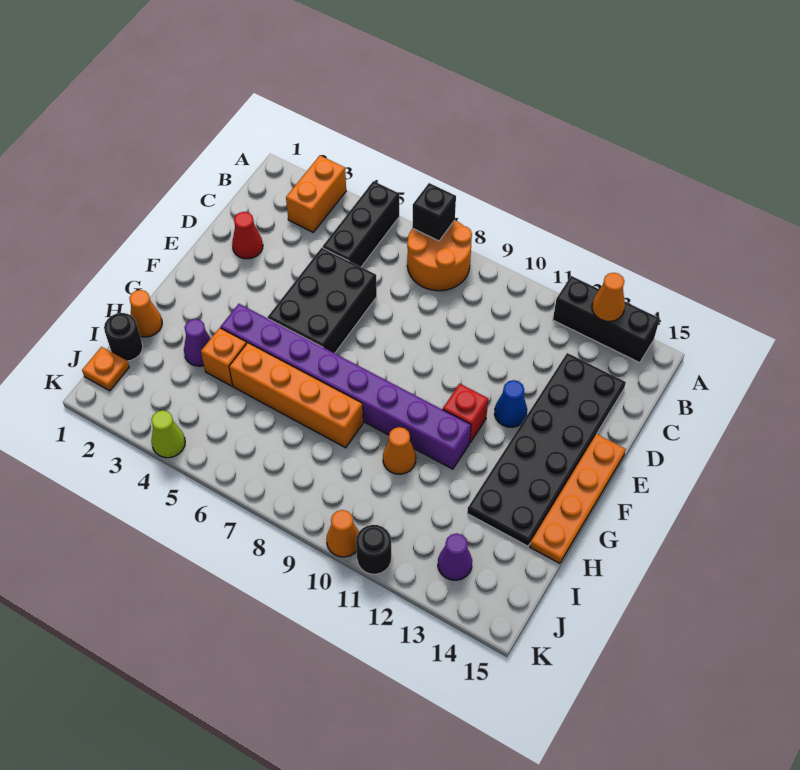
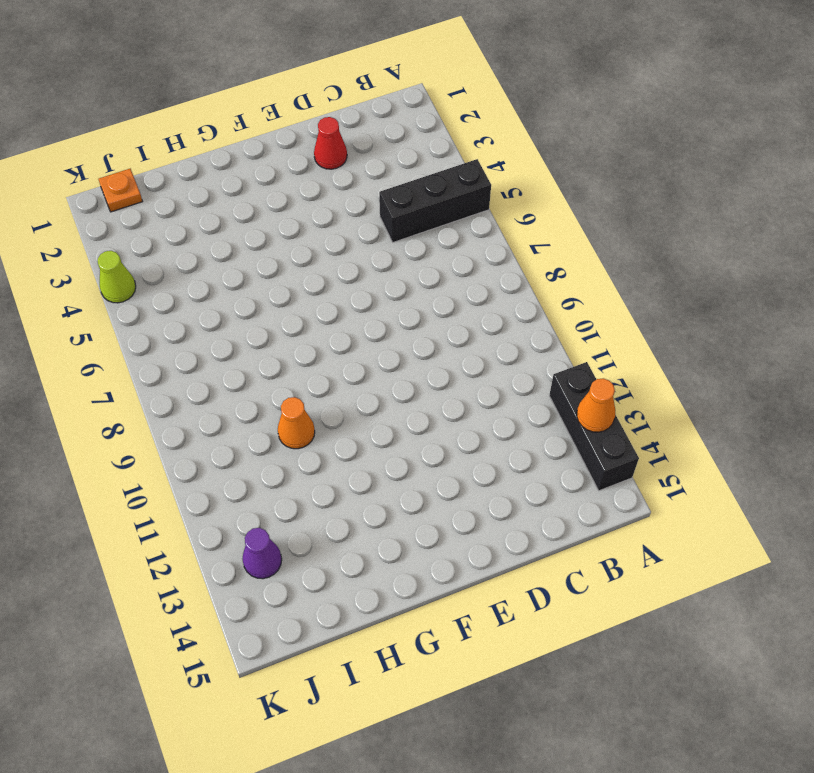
none -> orange brick A3:B3 level 1
none -> orange round brick A7:B8 level 1
none -> black plate C13:H14 level 1

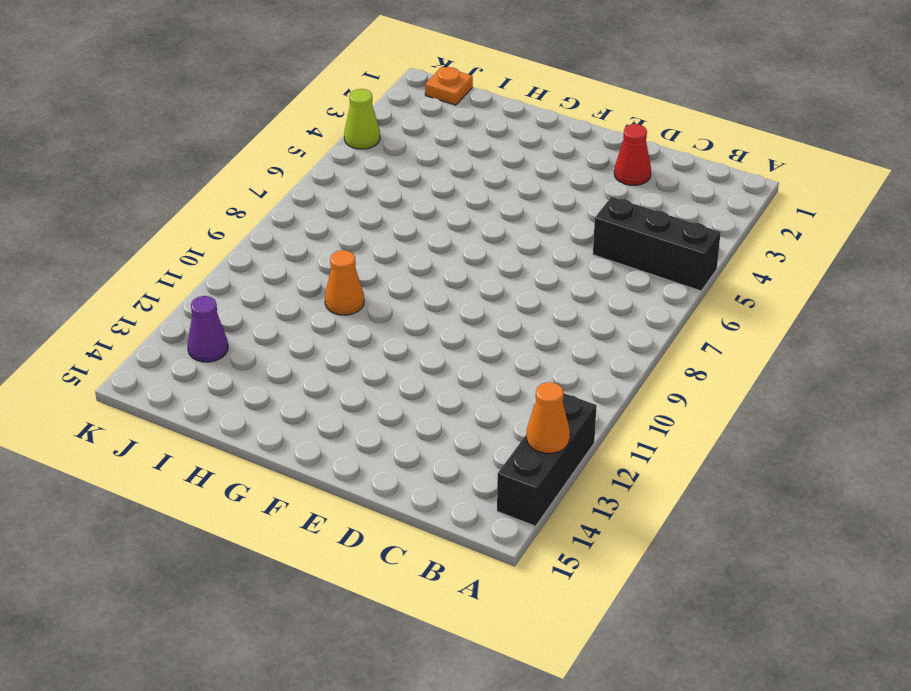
none -> orange brick A3:B3 level 1
none -> orange round brick A7:B8 level 1
none -> black plate C13:H14 level 1

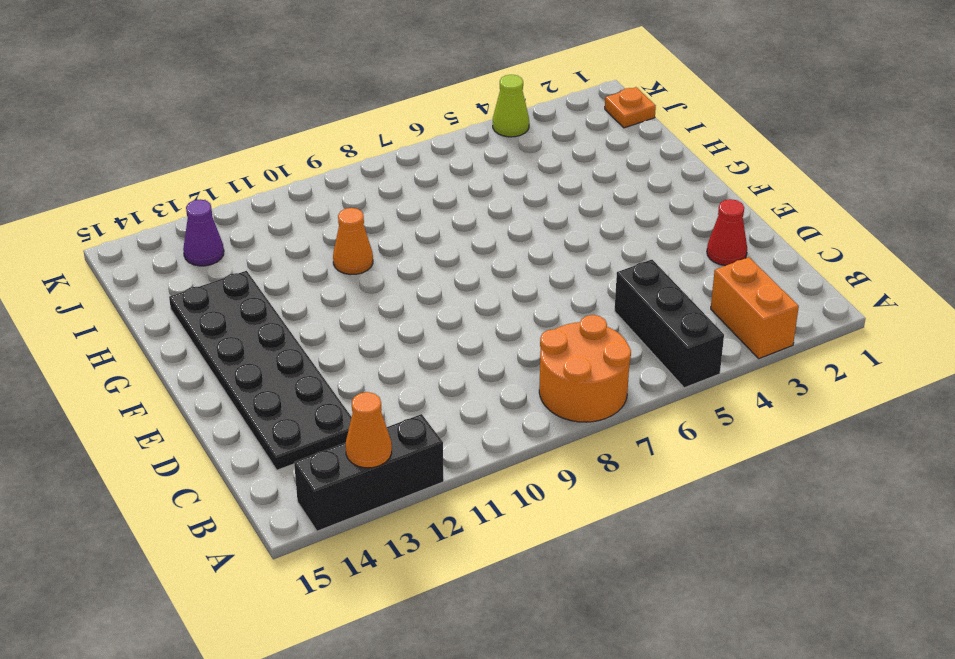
none -> black brick D5:F6 level 1
none -> blue cone E12 level 1
none -> orange plate E15:H15 level 1

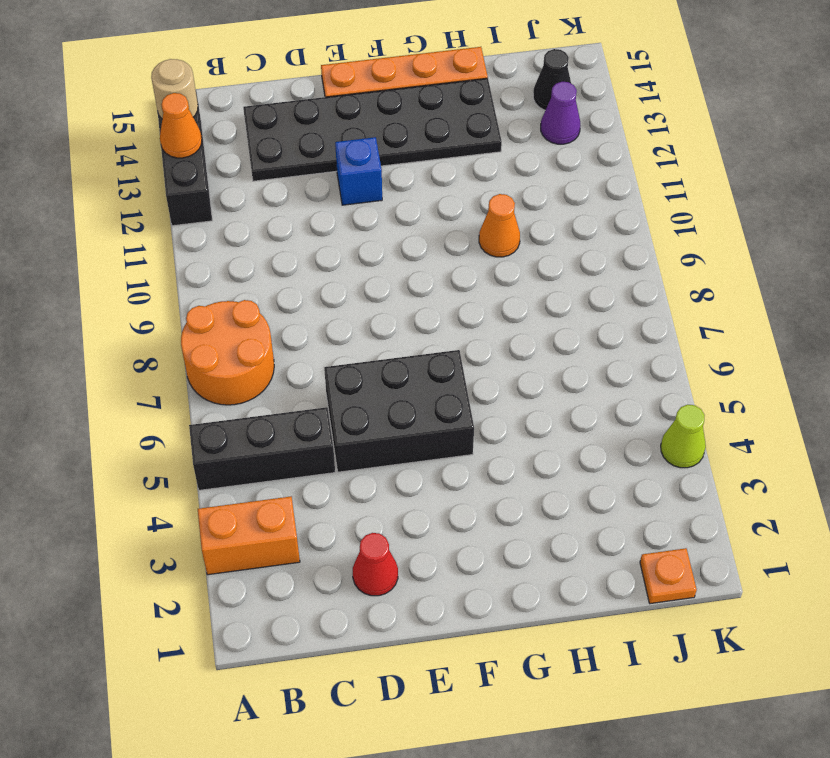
tan round brick A14 level 2 -> none
blue brick E12 level 1 -> blue cone E12 level 1
black cone J14 level 1 -> none
none -> red brick F11 level 1
none -> purple brick G4:G11 level 1
none -> orange cone H1 level 1

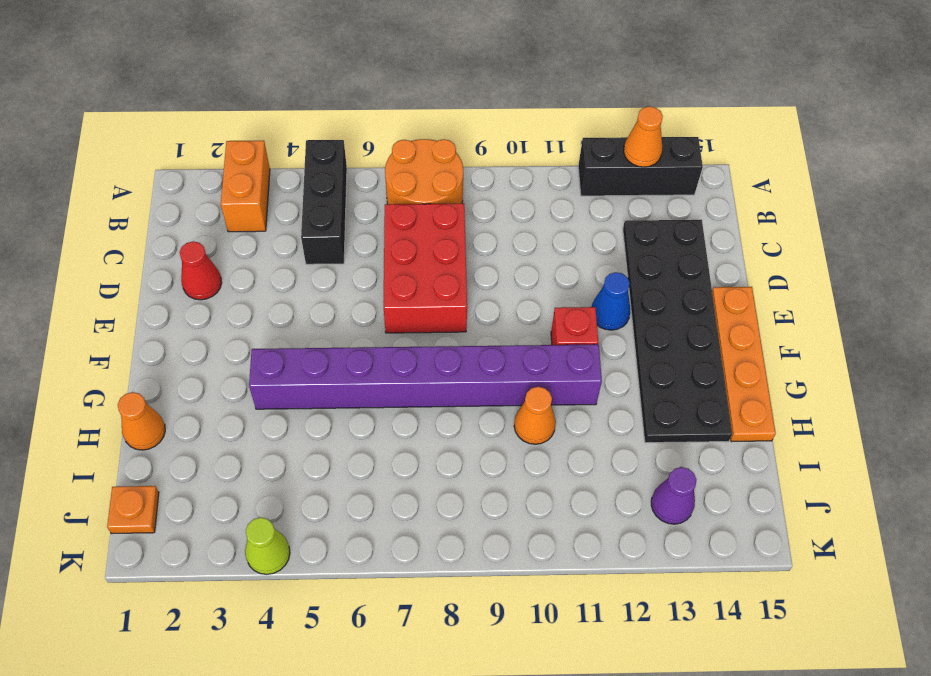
red brick C7:E8 level 1 -> none
none -> black brick D5:F6 level 1
none -> purple cone H3 level 1
none -> orange brick H4 level 1

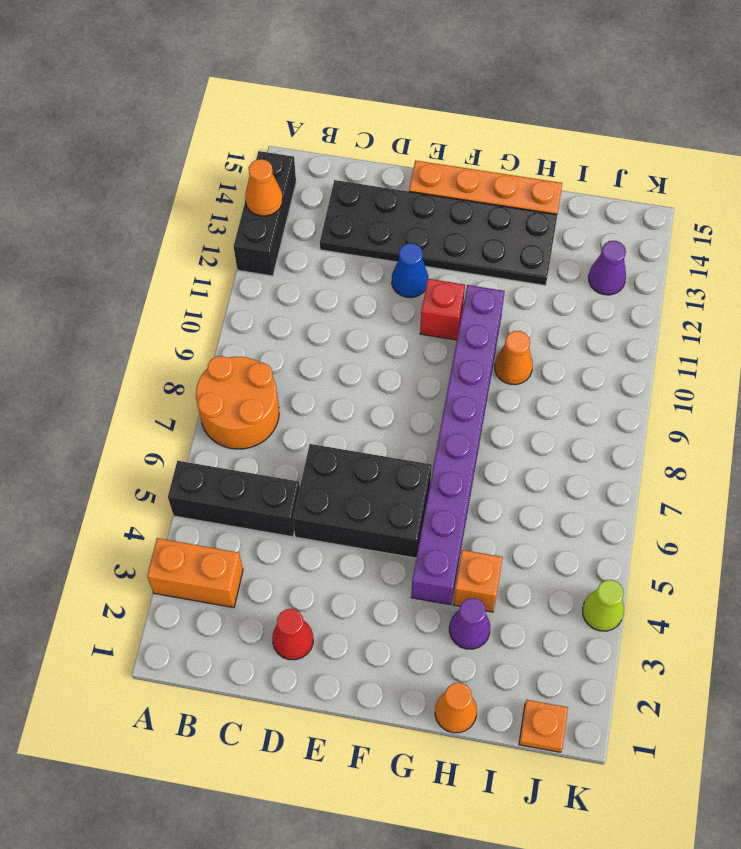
none -> orange brick H5:H8 level 1
none -> black round brick I1 level 1
none -> orange cone K10 level 1

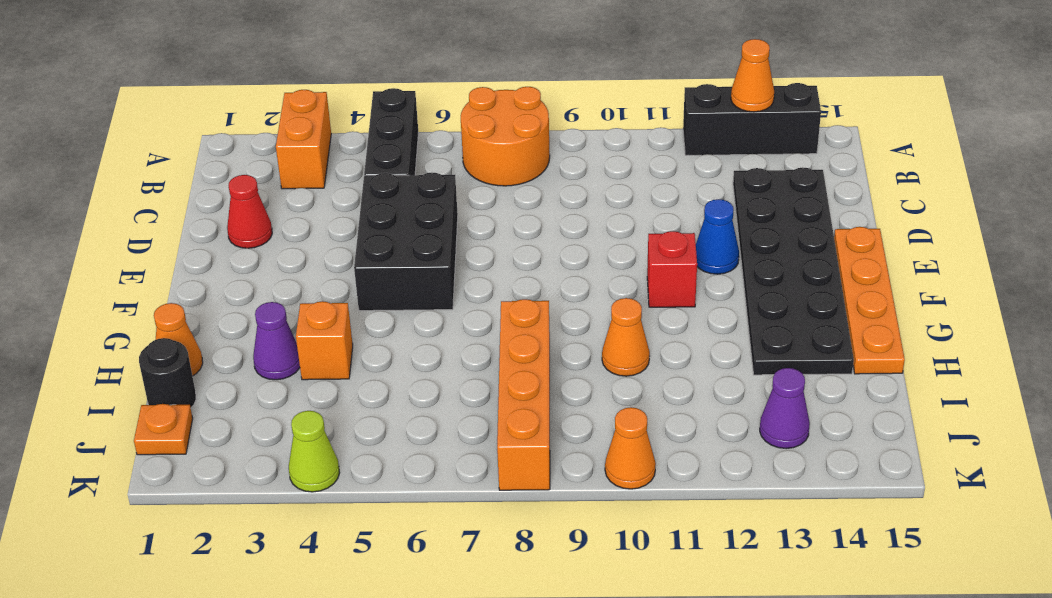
orange brick H8:K8 level 1 -> orange brick H5:H8 level 1
none -> purple brick G4:G11 level 1
none -> black round brick K11 level 1
none -> black brick A7 level 2

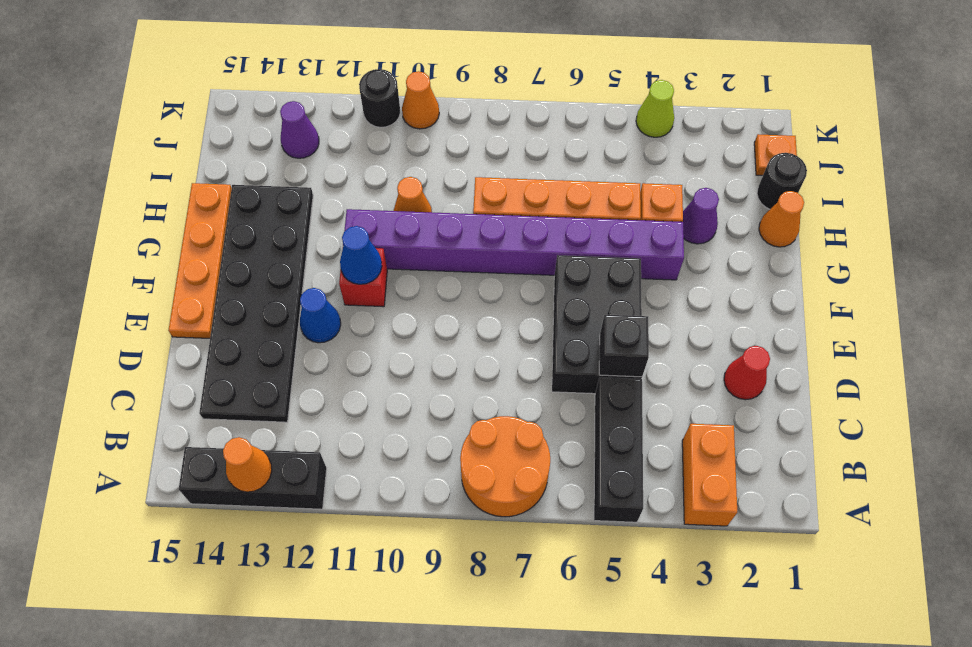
black brick D5 level 2 -> black brick A7 level 2
blue cone F11 level 2 -> none

